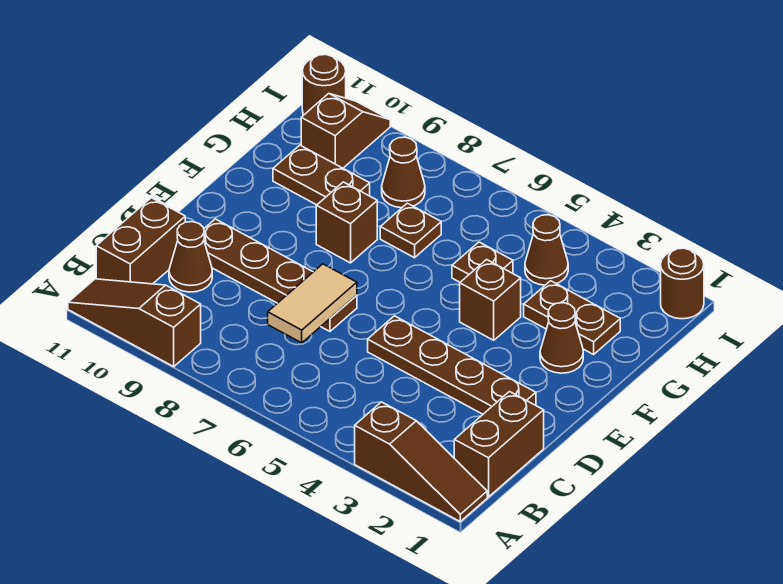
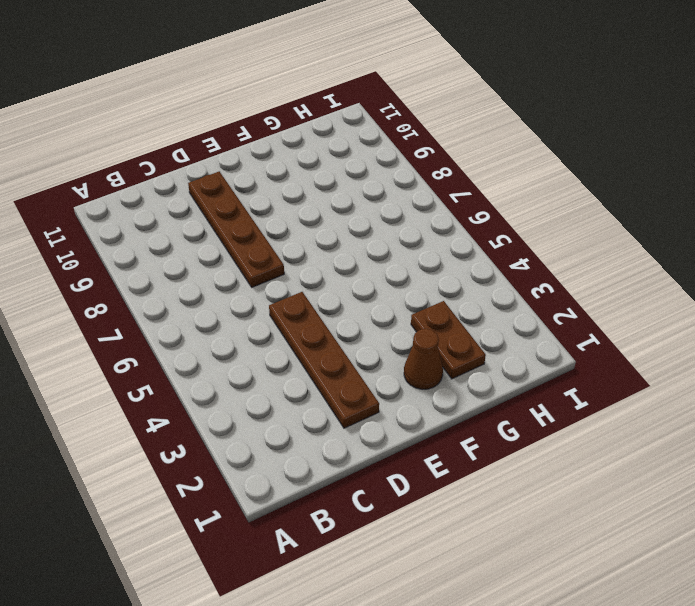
none -> brown slope A1:A3 level 1 top 3
none -> brown slope A9:A11 level 1 top 9
none -> brown brick B1:C1 level 1

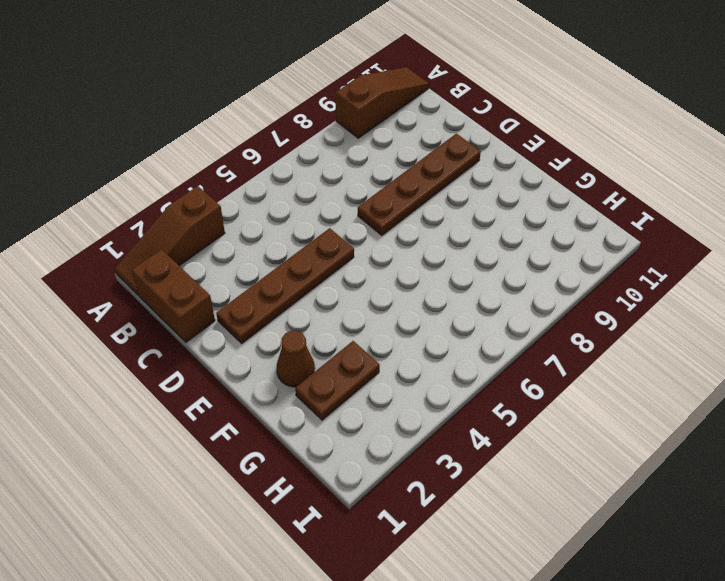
none -> brown brick B11:C11 level 1
none -> brown cone C10 level 1
none -> brown brick F4 level 1

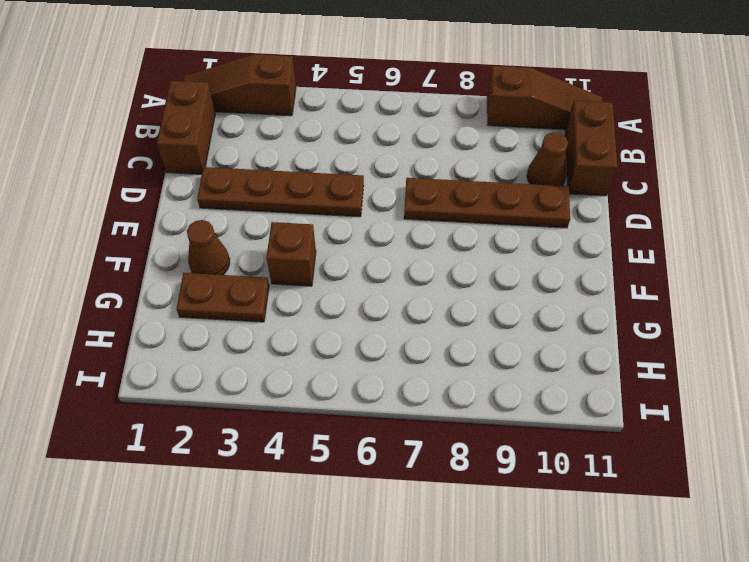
none -> brown brick F8 level 1
none -> brown plate G5 level 1
none -> brown plate G7 level 1

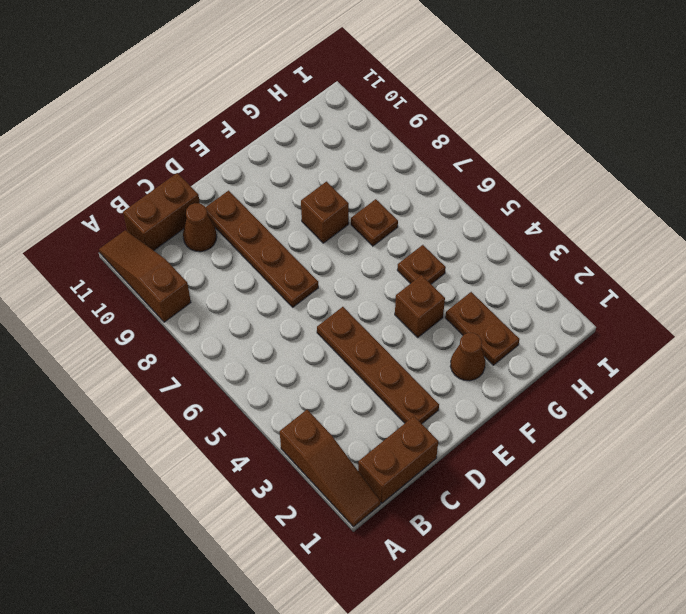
none -> brown plate G9:G10 level 1
none -> brown cone H4 level 1
none -> brown cone H8 level 1

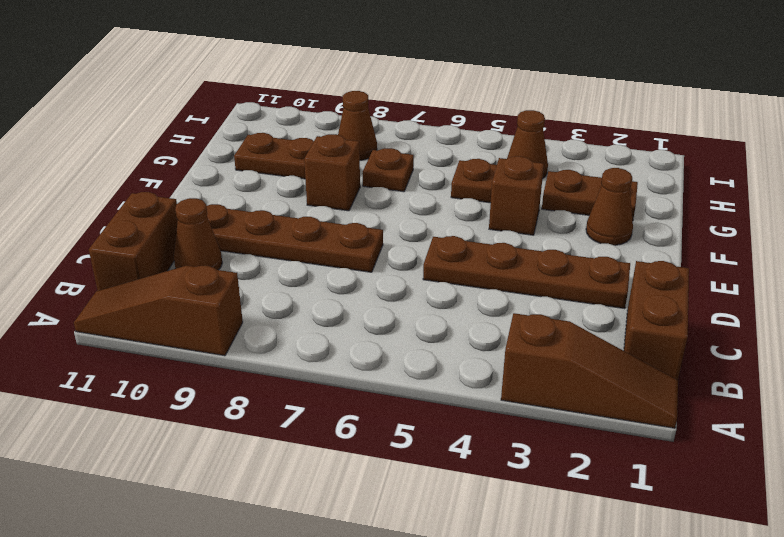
none -> brown slope H10:I10 level 1 top H
none -> brown round brick I1 level 1
none -> brown round brick I11 level 1

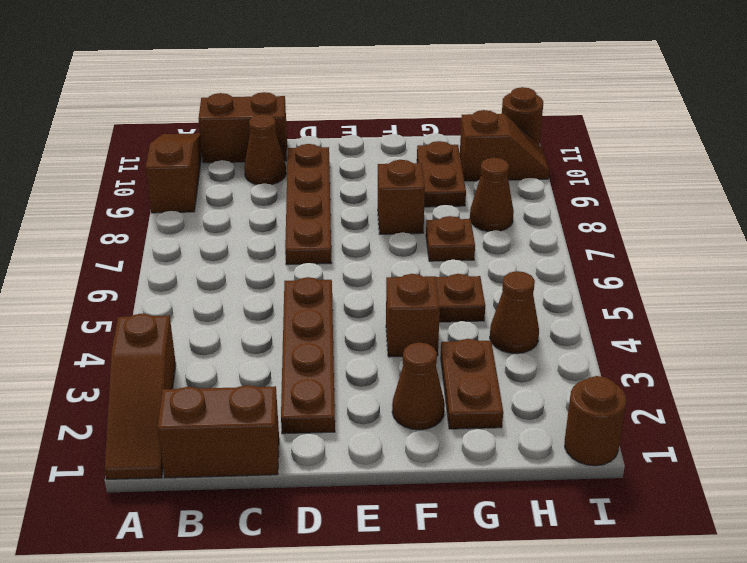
none -> tan tile C7:D7 level 2

